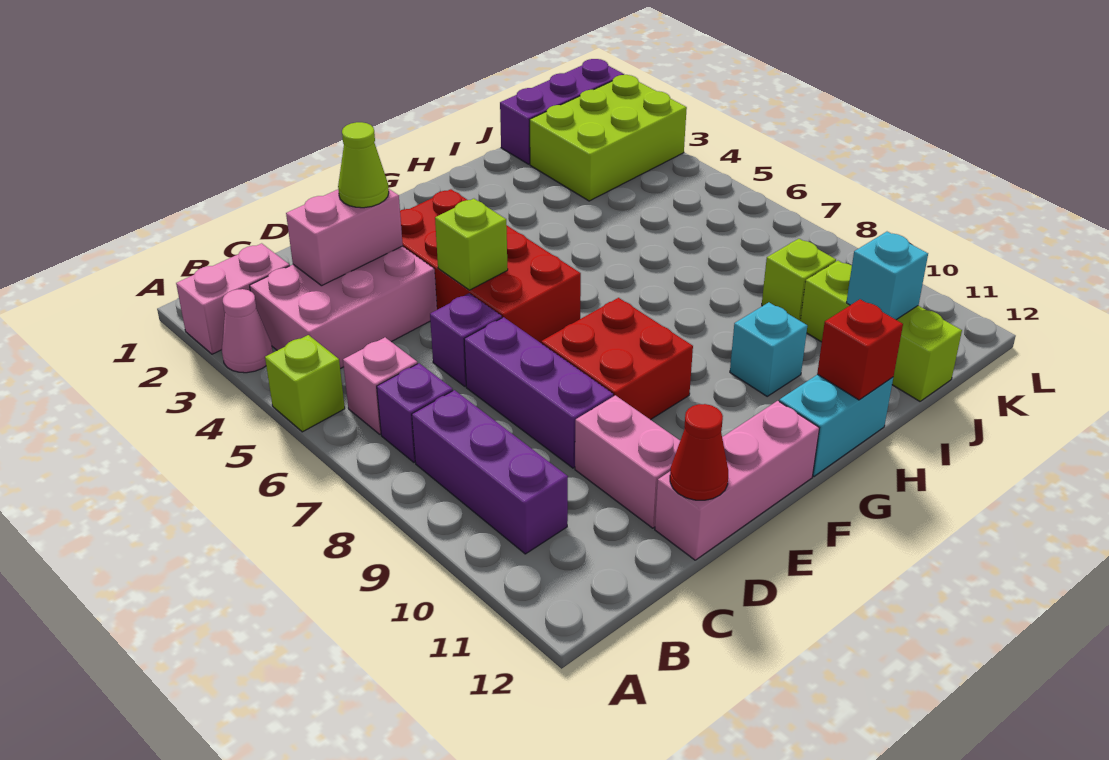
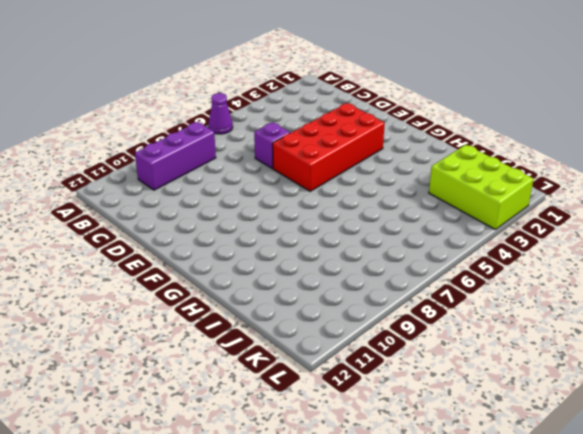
purple cone A6 level 1 -> none
none -> pink brick A2:B2 level 1
none -> pink cone A3 level 1
none -> lime brick A5 level 1

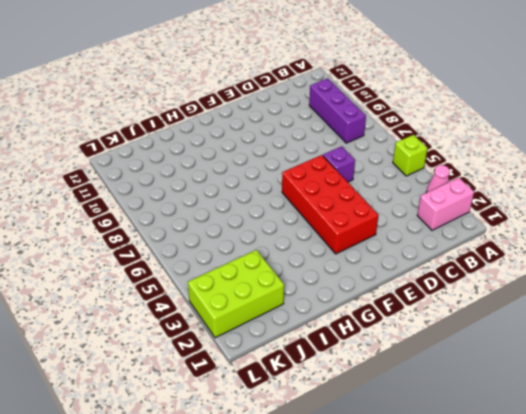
none -> pink brick B3:D4 level 1
none -> pink brick B6 level 1
none -> purple brick B7 level 1

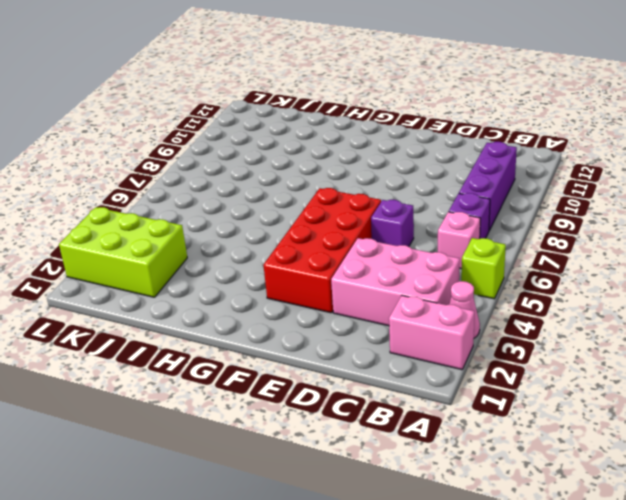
none -> purple brick D7:D9 level 1
none -> pink brick D10:D11 level 1
none -> pink brick D12:F12 level 1

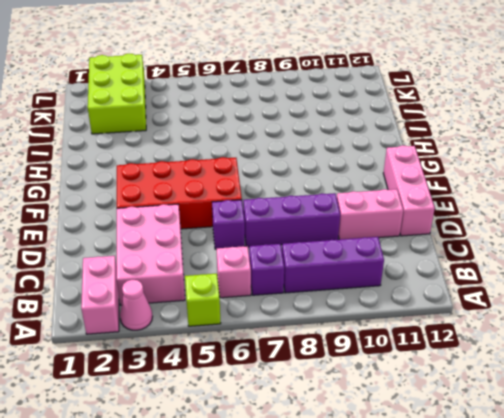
none -> red brick E8:F9 level 1
none -> cyan brick G12:H12 level 1
none -> cyan brick H10 level 1

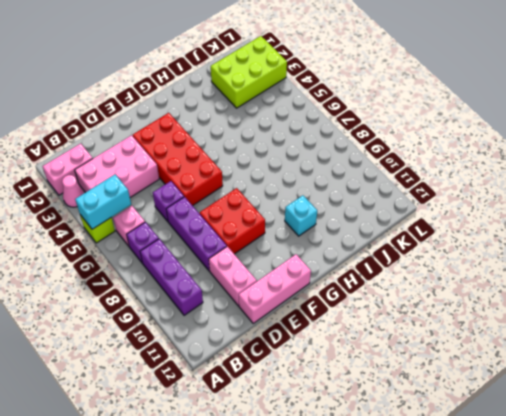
cyan brick A5:B5 level 2 -> cyan brick G12:H12 level 1
none -> purple brick J1:L1 level 1
none -> lime brick J9 level 1
none -> lime brick J10:J12 level 1

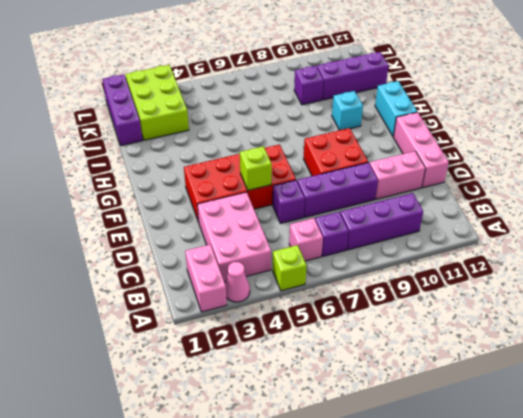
purple brick J9 level 1 -> lime brick J9 level 1
purple brick J10:J12 level 1 -> lime brick J10:J12 level 1
none -> pink brick C3:D3 level 2
none -> red cone D12 level 2
none -> red brick H12 level 2

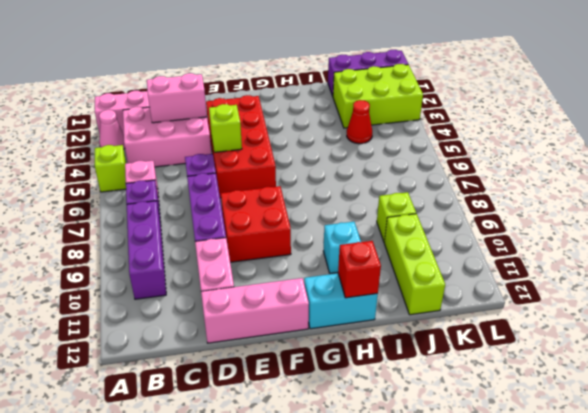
red cone J4 level 1 -> red cone D12 level 2
none -> cyan brick J11 level 2
none -> lime cone D3 level 3

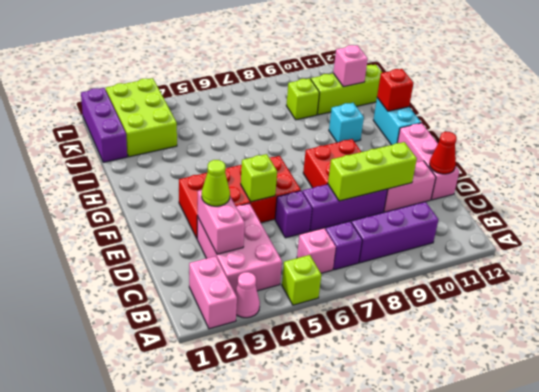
lime brick D8:D10 level 2 -> none
pink brick J11 level 2 -> cyan brick J11 level 2

